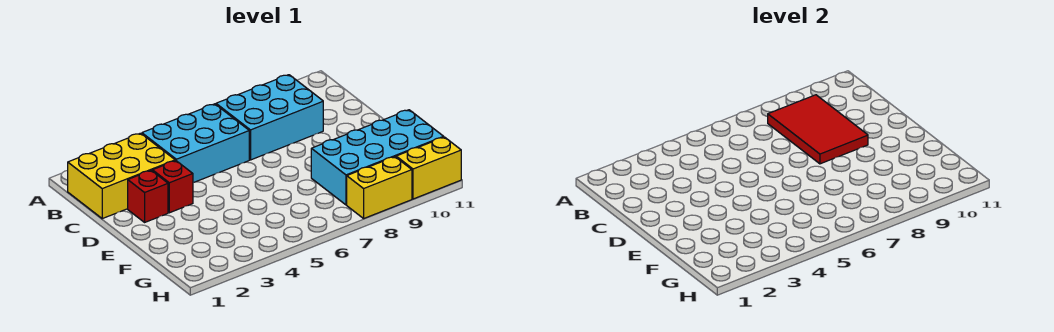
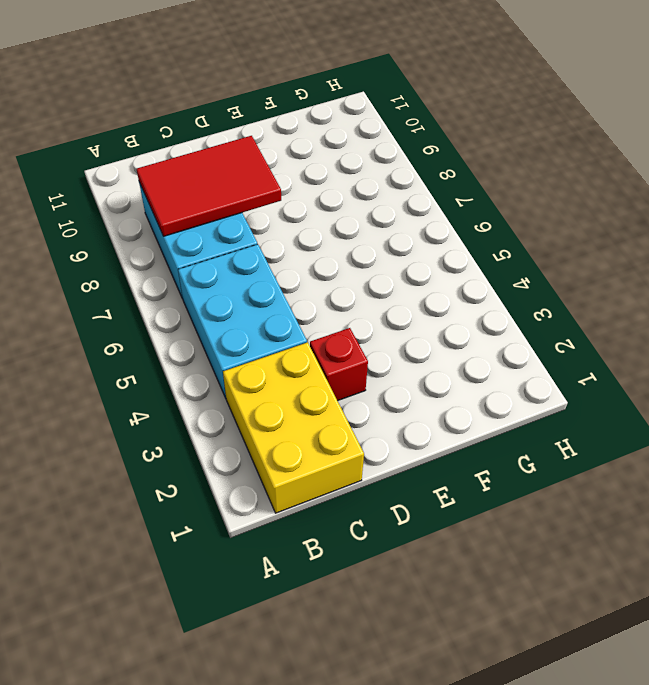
none -> red brick D2 level 1
none -> cyan brick F8:G11 level 1

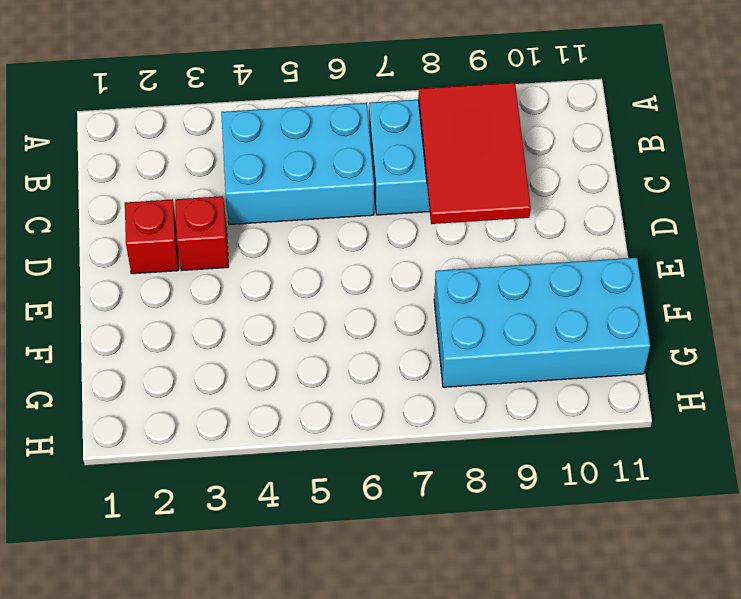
none -> yellow brick B1:C3 level 1
none -> yellow brick H8:H9 level 1

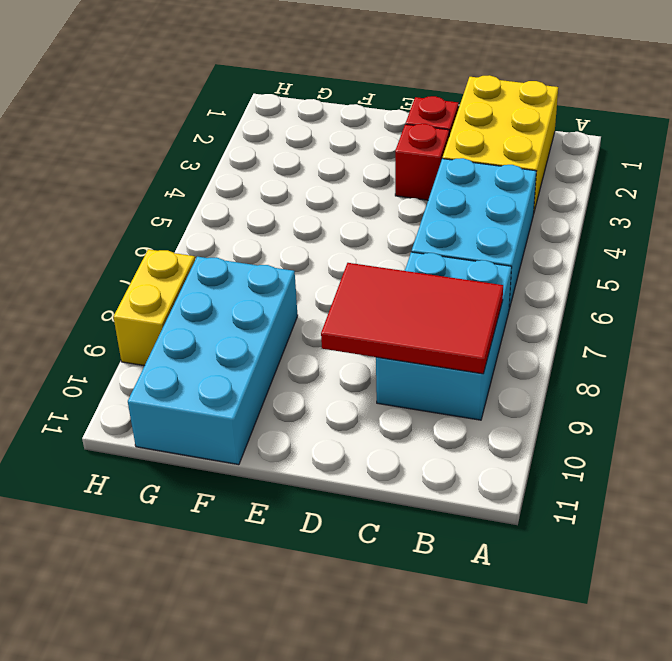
none -> yellow brick H10:H11 level 1

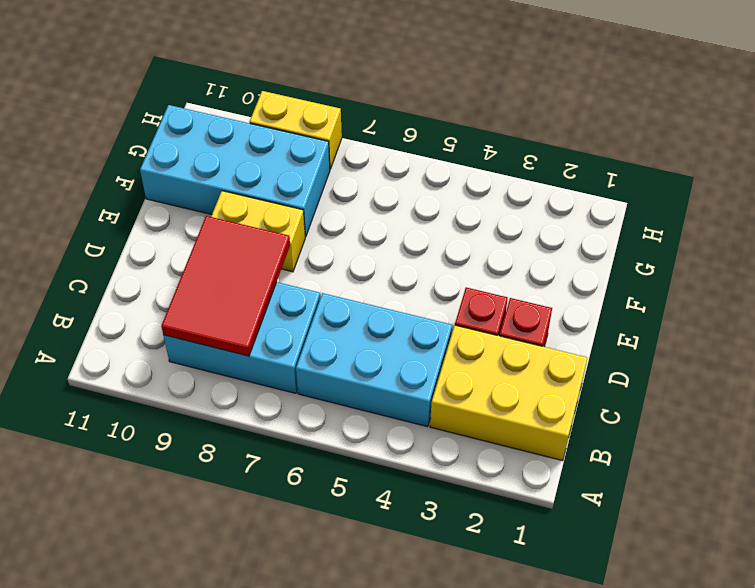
yellow brick E8:E9 level 1 -> yellow brick H10:H11 level 1

